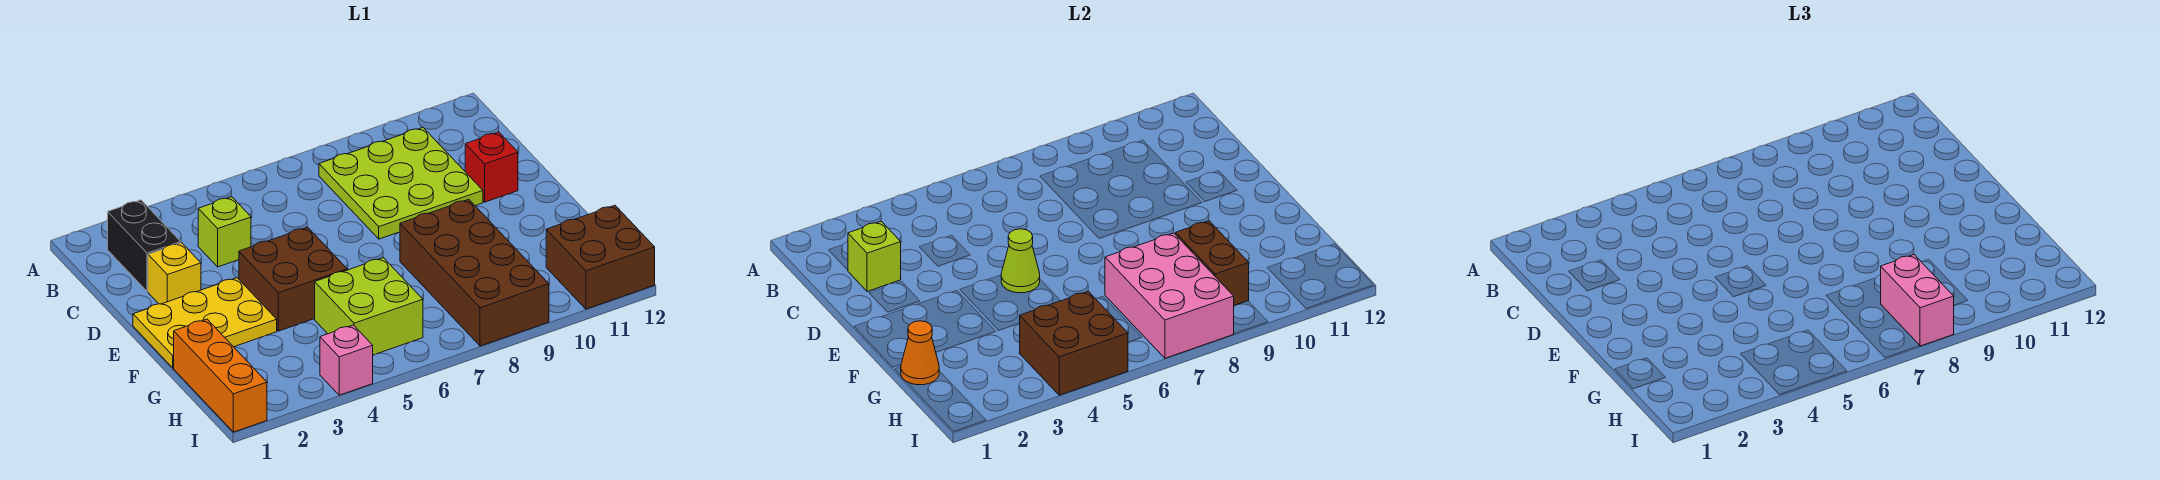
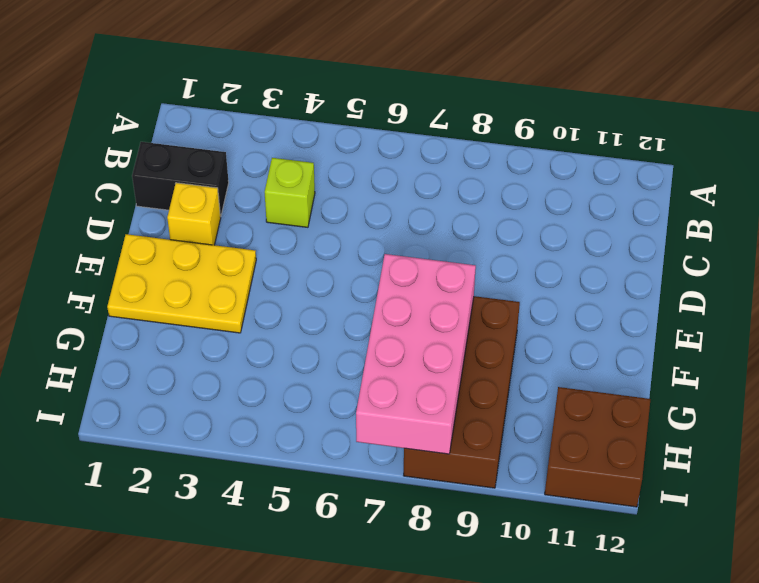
black brick C1:C2 level 1 -> black brick B2:C2 level 1
pink brick F7:I8 level 2 -> pink brick G7:I8 level 2
none -> lime plate B8:D10 level 1
none -> red brick D11 level 1
none -> brown brick E4:F5 level 1

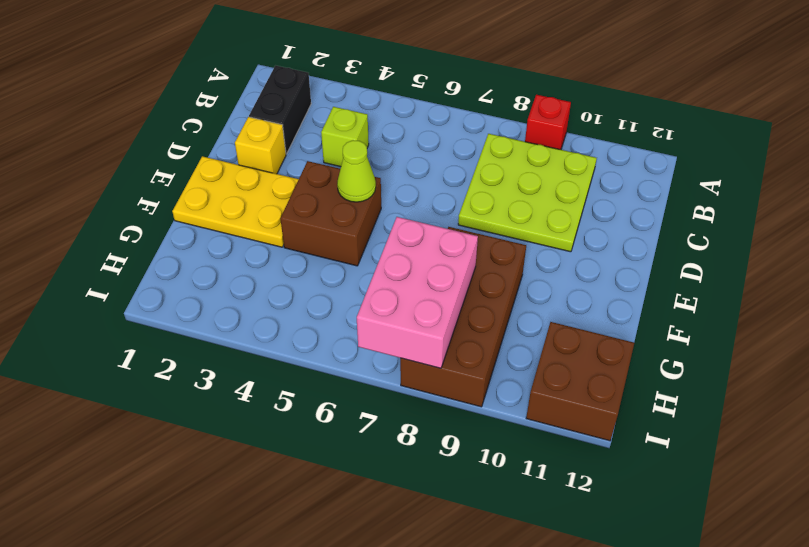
red brick A9 level 1 -> red brick D11 level 1
none -> orange brick G1:I1 level 1
none -> lime brick G5:H6 level 1
none -> pink brick I4 level 1

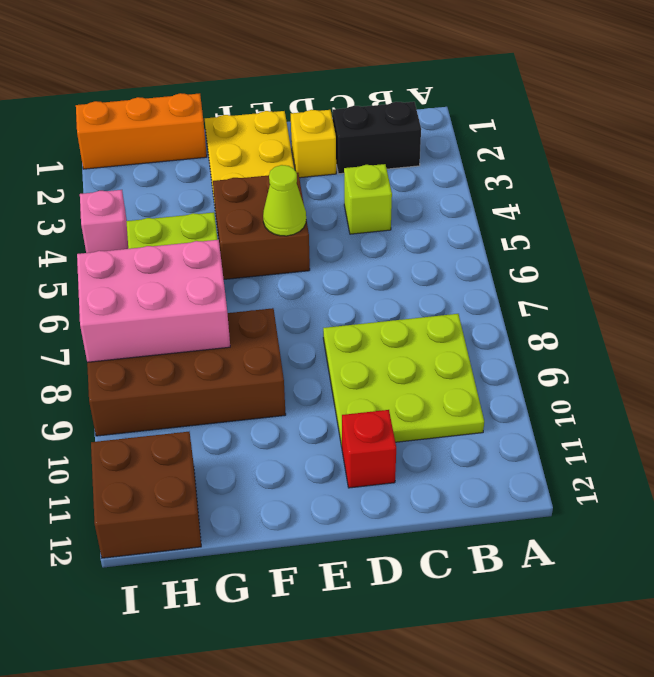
none -> lime brick C2 level 2
none -> orange cone G1 level 2
none -> brown brick G9:H9 level 2

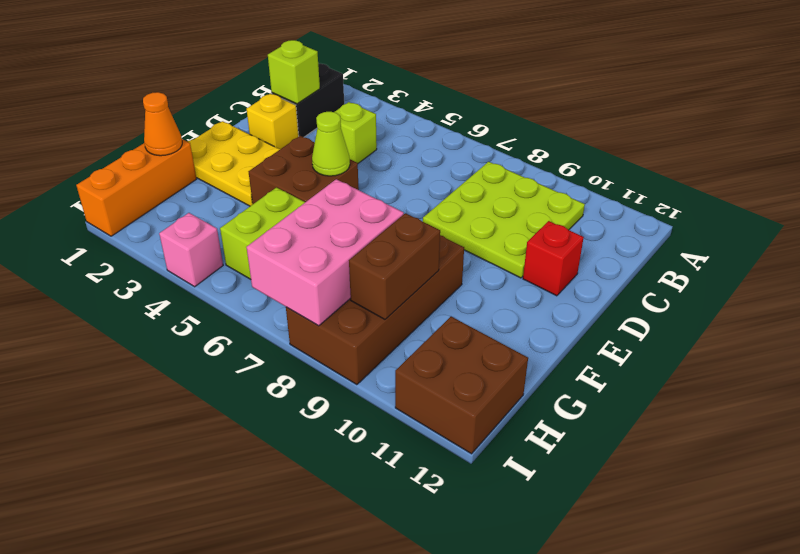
none -> brown brick H4:I5 level 2
none -> pink brick H8:I8 level 3

